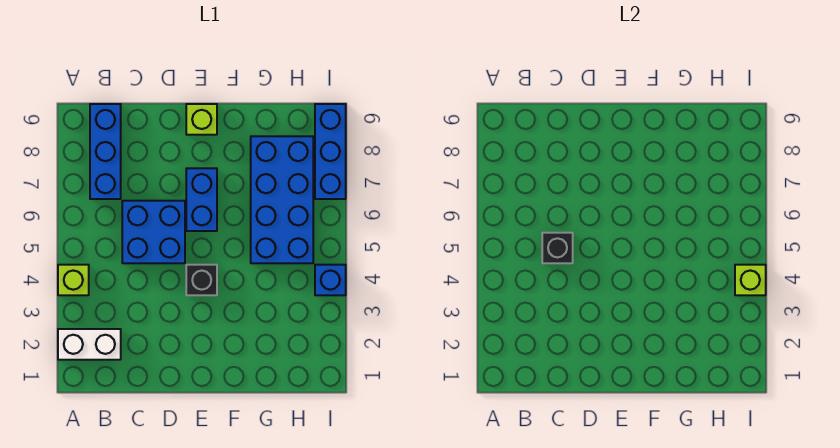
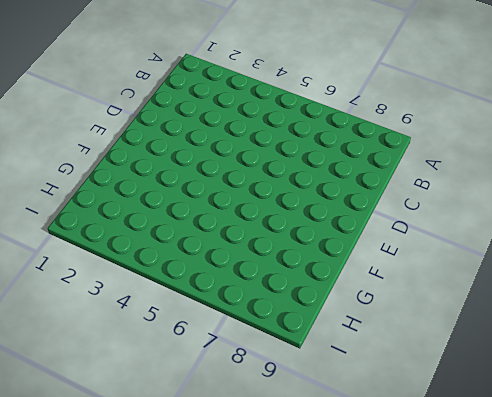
none -> white brick A2:B2 level 1
none -> lime brick A4 level 1
none -> blue brick B7:B9 level 1

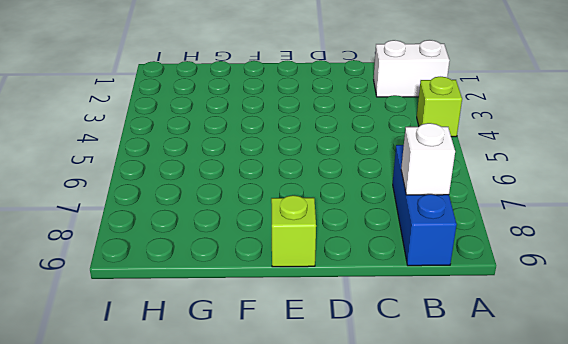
white brick B8 level 2 -> none
none -> blue brick C5:D6 level 1
none -> black brick E4 level 1
none -> blue brick E6:E7 level 1

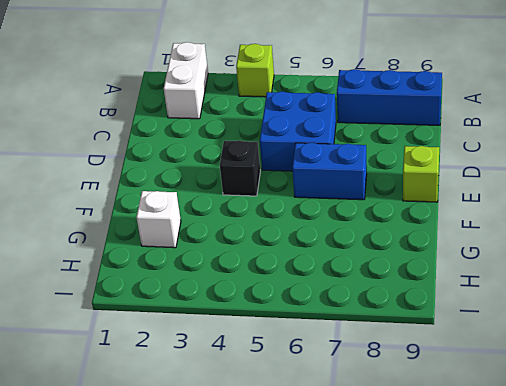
white brick G2 level 1 -> none
none -> blue brick G5:H8 level 1
none -> blue brick I4 level 1
none -> blue brick I7:I9 level 1

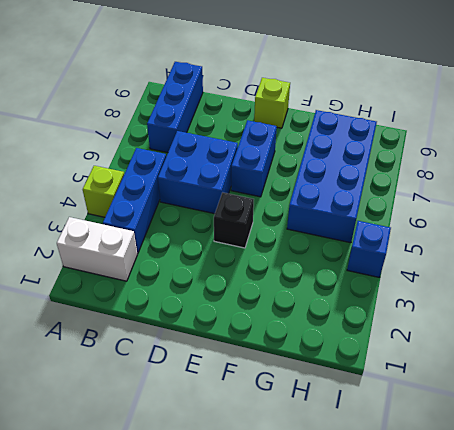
blue brick B3:B5 level 1 -> blue brick I7:I9 level 1
none -> black brick C5 level 2
none -> lime brick I4 level 2

